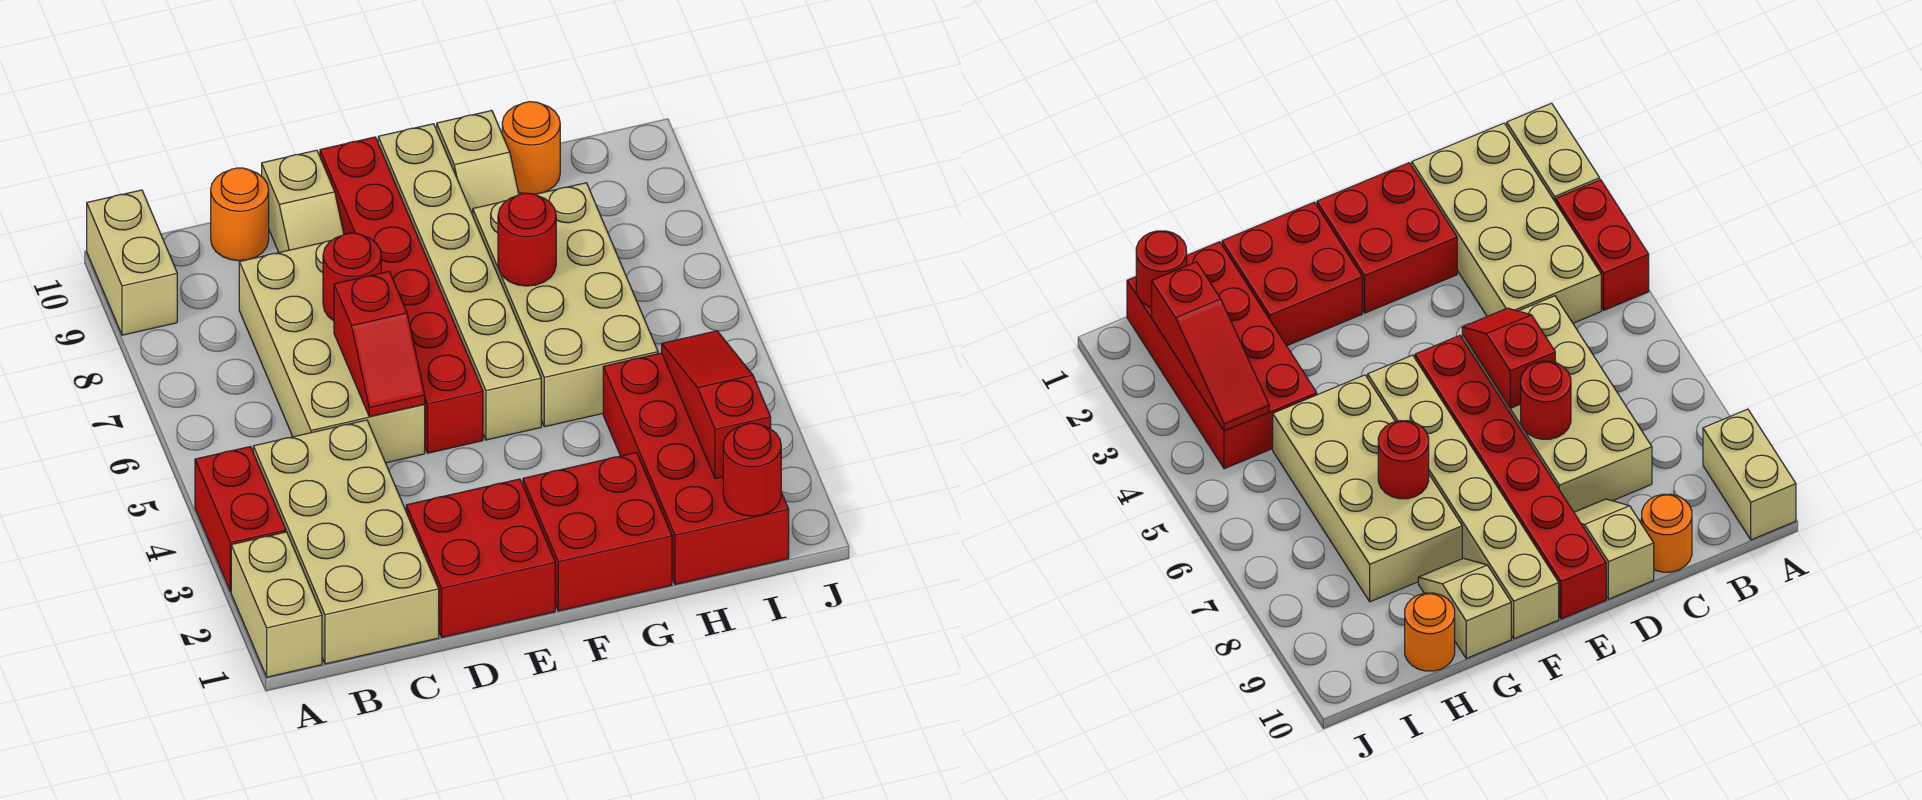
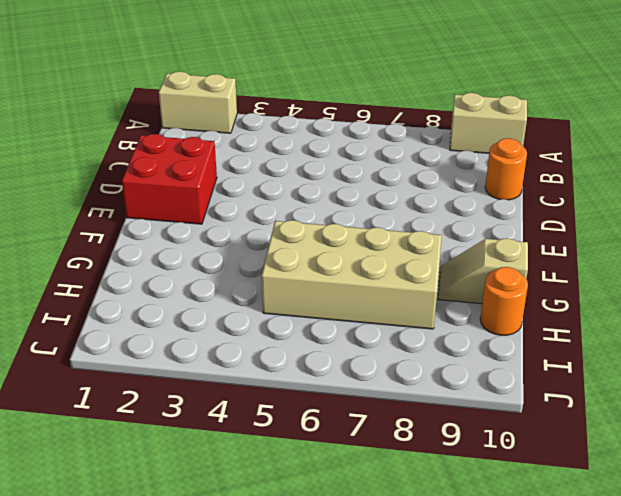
none -> red brick A3:A4 level 1
none -> tan brick B1:C4 level 1
none -> tan brick C5:D8 level 1

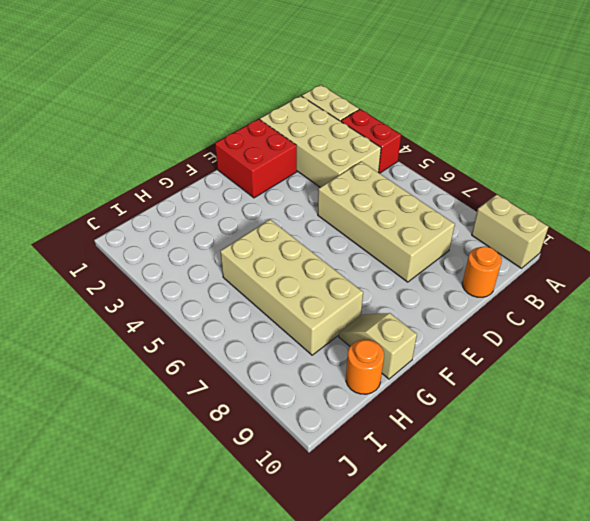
none -> tan slope D9:D10 level 1 top 10
none -> red brick E5:E10 level 1
none -> red brick F1:G2 level 1

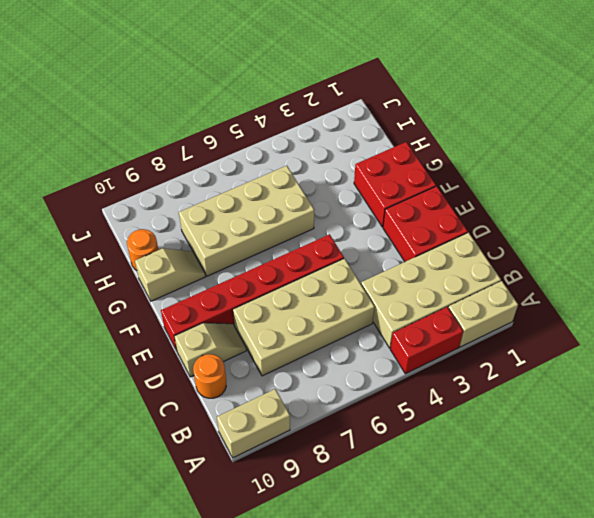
none -> tan brick F5:F10 level 1
none -> red brick H1:I4 level 1
none -> red slope D5:D6 level 2 top 6

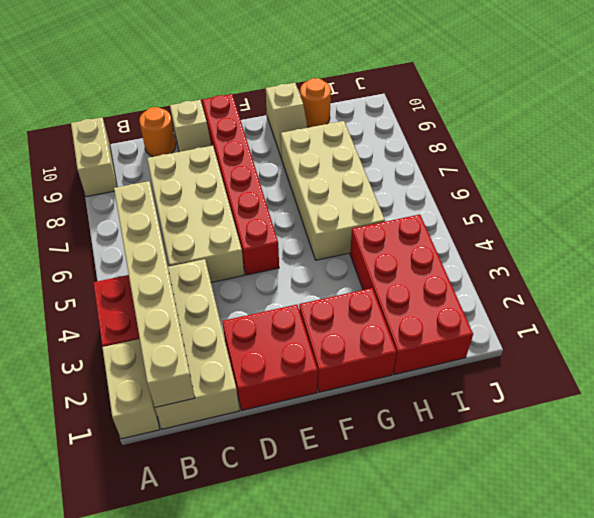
tan brick B1:B6 level 2 -> tan brick F5:F10 level 1
none -> red slope D5:D6 level 2 top 6
none -> red round brick D7 level 2
none -> red round brick G7 level 2

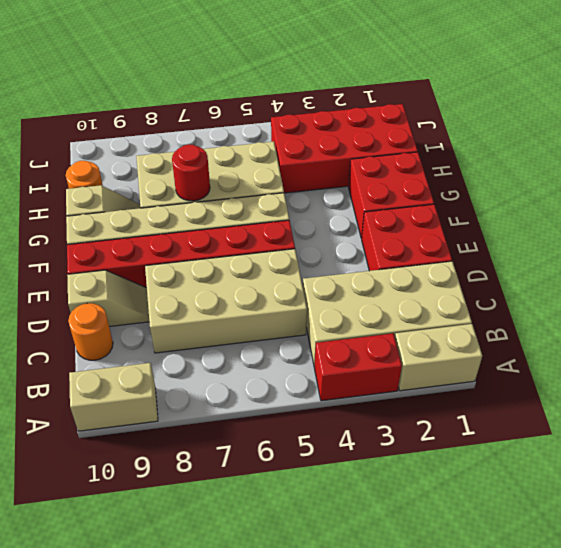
none -> red slope D5:D6 level 2 top 6
none -> red round brick D7 level 2
none -> red round brick I1 level 2

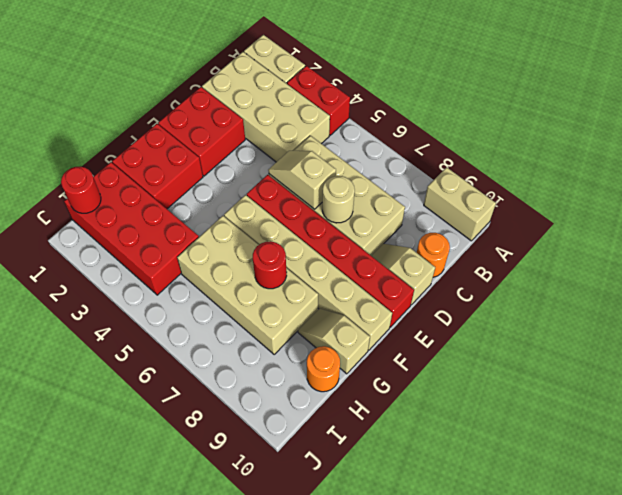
tan slope D5:D6 level 2 top 6 -> red slope D5:D6 level 2 top 6
tan round brick D7 level 2 -> red round brick D7 level 2
none -> red slope I2:I4 level 2 top 2

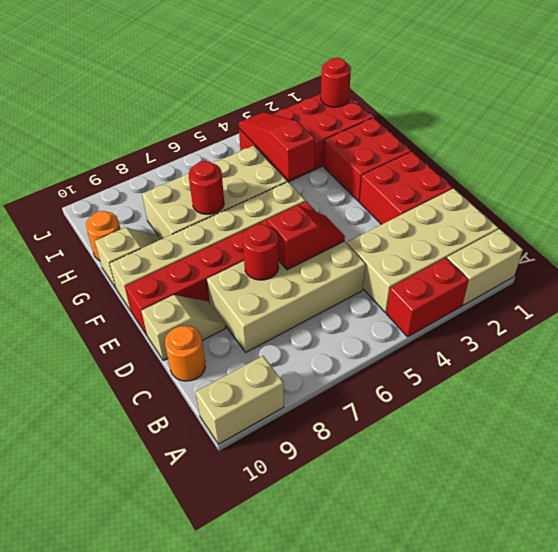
red slope G4:I4 level 2 top G -> red slope I2:I4 level 2 top 2

